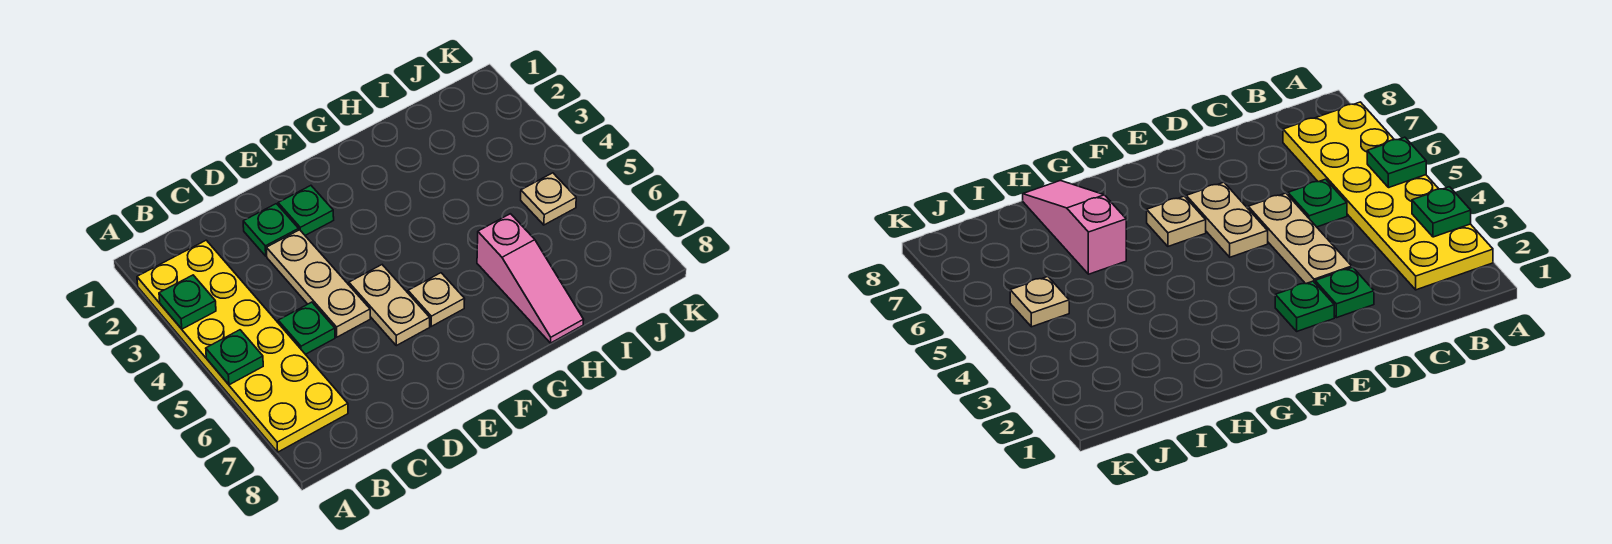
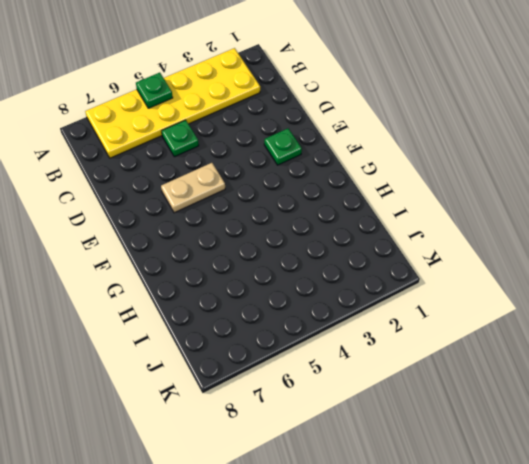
none -> green plate D2 level 1
none -> tan plate D3:D5 level 1

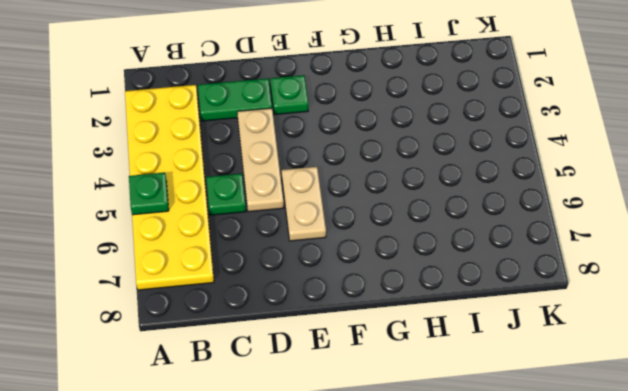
green plate C2:D2 level 1 -> green plate D2 level 1
none -> tan plate F6 level 1
none -> pink slope H6:H8 level 1 top 6

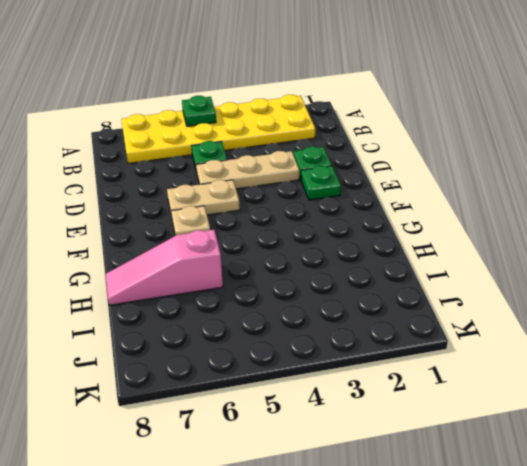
none -> tan plate J5 level 1
none -> green plate A3 level 2

